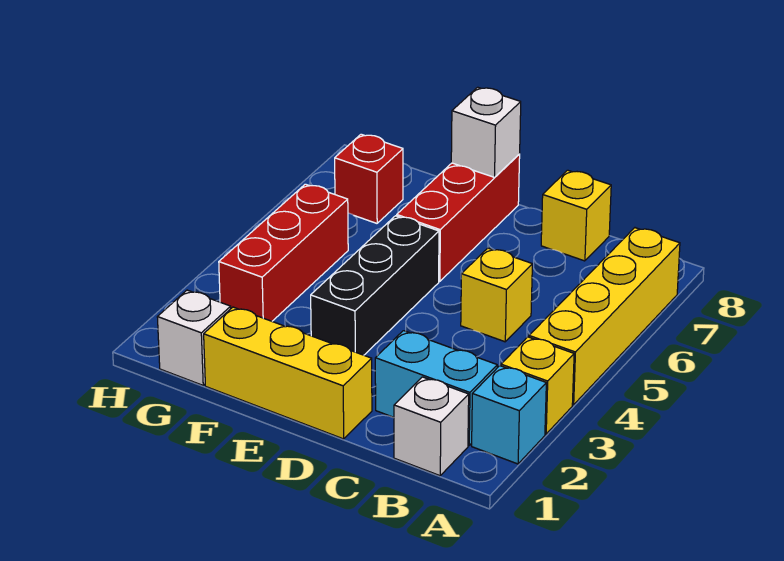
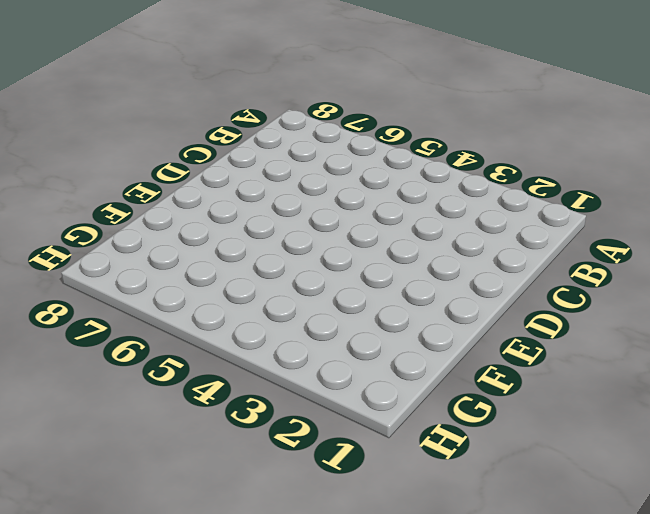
none -> cyan brick A2 level 1
none -> yellow brick A3 level 1
none -> yellow brick A4:A7 level 1

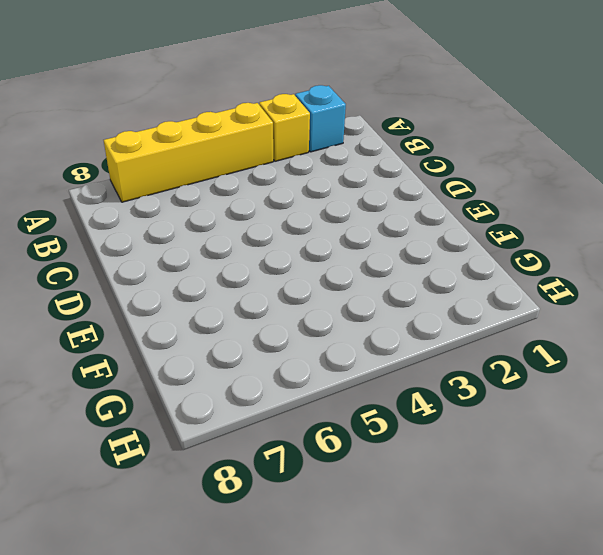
none -> white brick B1 level 1
none -> cyan brick B2:C2 level 1
none -> yellow brick C5 level 1

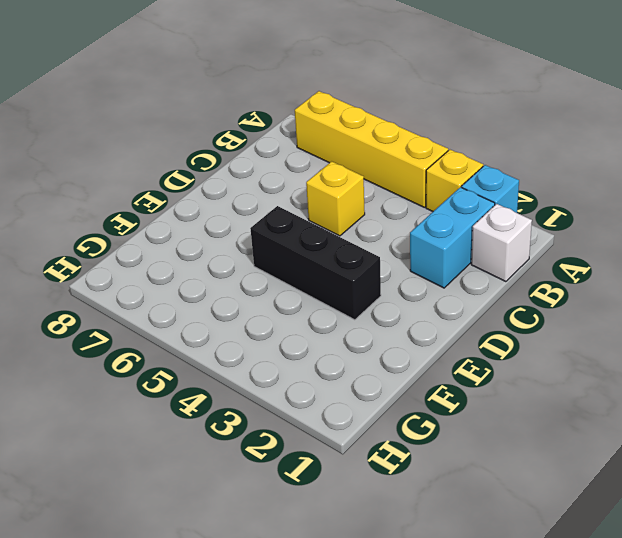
none -> yellow brick C8 level 1
none -> yellow brick D1:F1 level 1
none -> red brick E6:E8 level 1

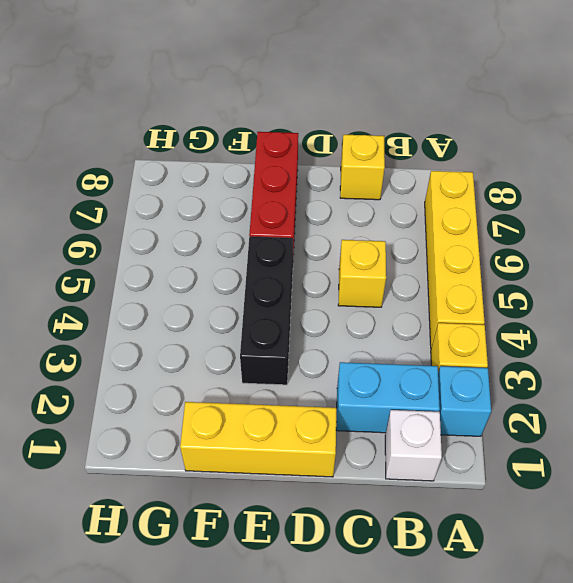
none -> white brick G1 level 1
none -> red brick G3:G5 level 1
none -> red brick G7 level 1

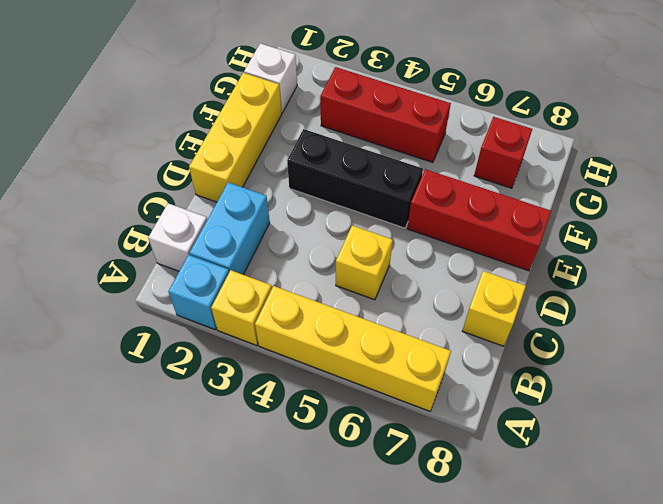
none -> white brick E8 level 2

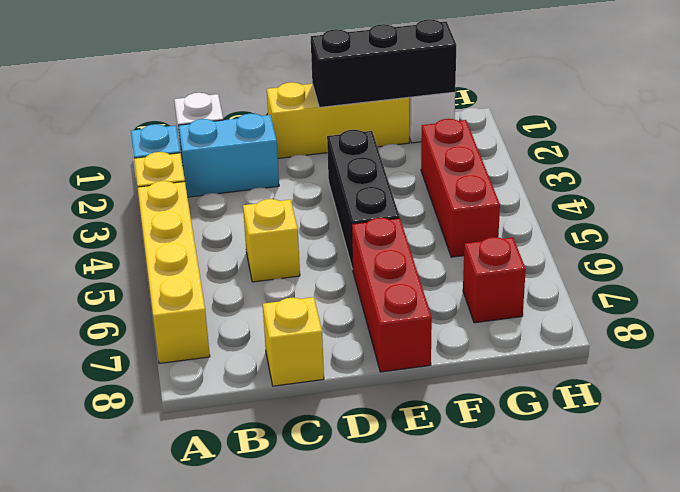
black brick E1:G1 level 2 -> none
none -> white brick E8 level 2

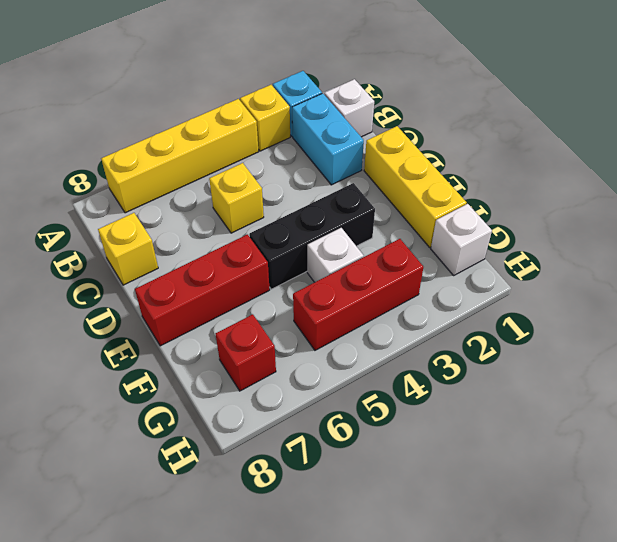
white brick F4 level 1 -> white brick E8 level 2

